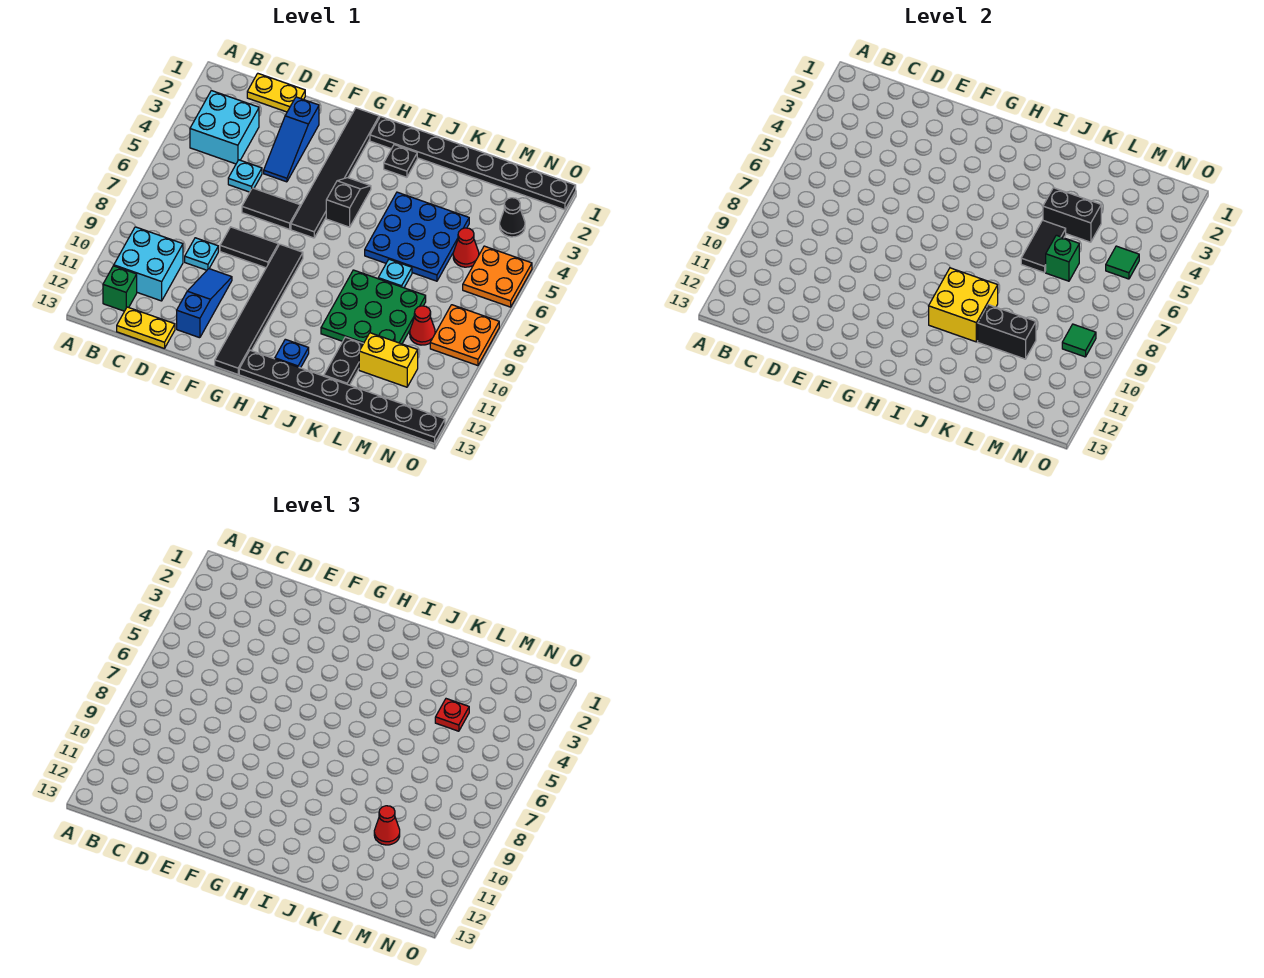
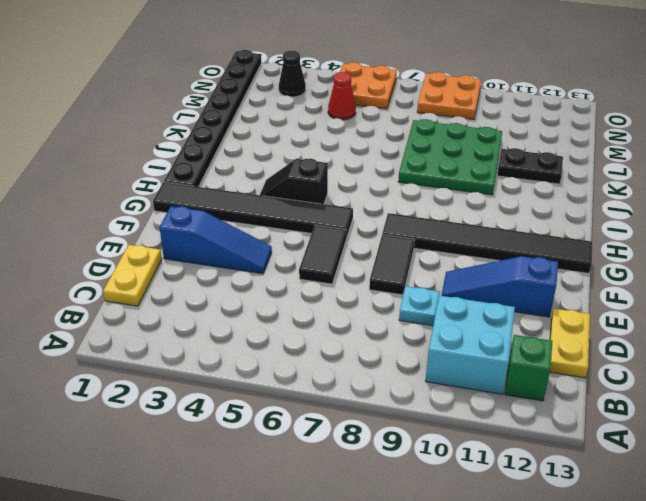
none -> cyan brick B3:C4 level 1
none -> cyan plate D5 level 1
none -> black plate H13:O13 level 1
none -> black plate I2 level 1

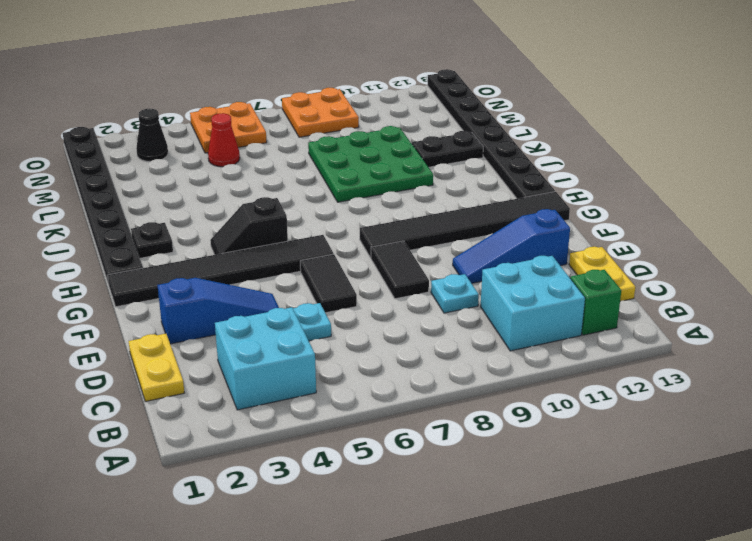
none -> blue plate I12 level 1
none -> blue plate J4:L6 level 1
none -> cyan plate K7 level 1
none -> yellow brick L11:M11 level 1

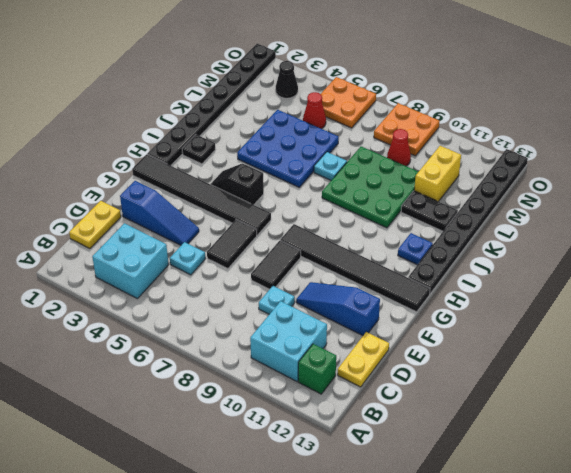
none -> yellow brick I9:J10 level 2
none -> black brick K4:L4 level 2
none -> black tile K5:K6 level 2
none -> black brick K10:L10 level 2

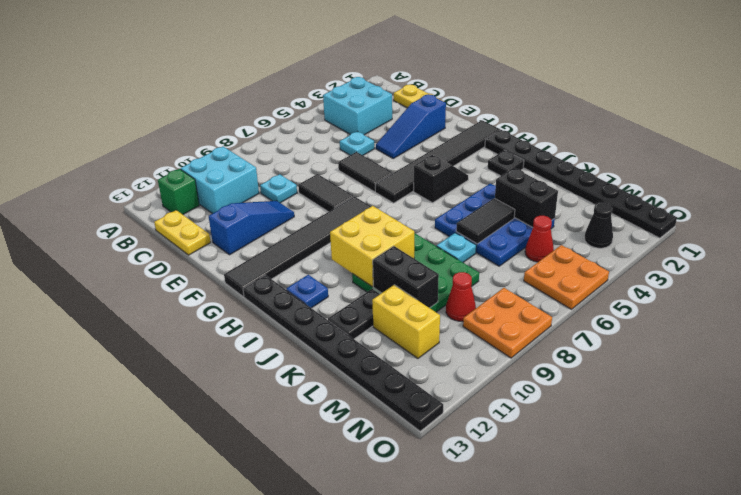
none -> green brick L6 level 2
none -> green tile N5 level 2
none -> green tile N9 level 2
none -> red plate L4 level 3

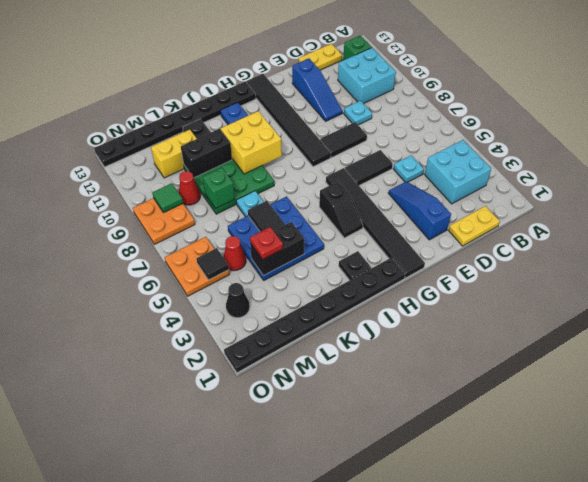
green brick L8 level 2 -> green brick L6 level 2
black tile N5 level 2 -> green tile N5 level 2
none -> red cone L10 level 3

